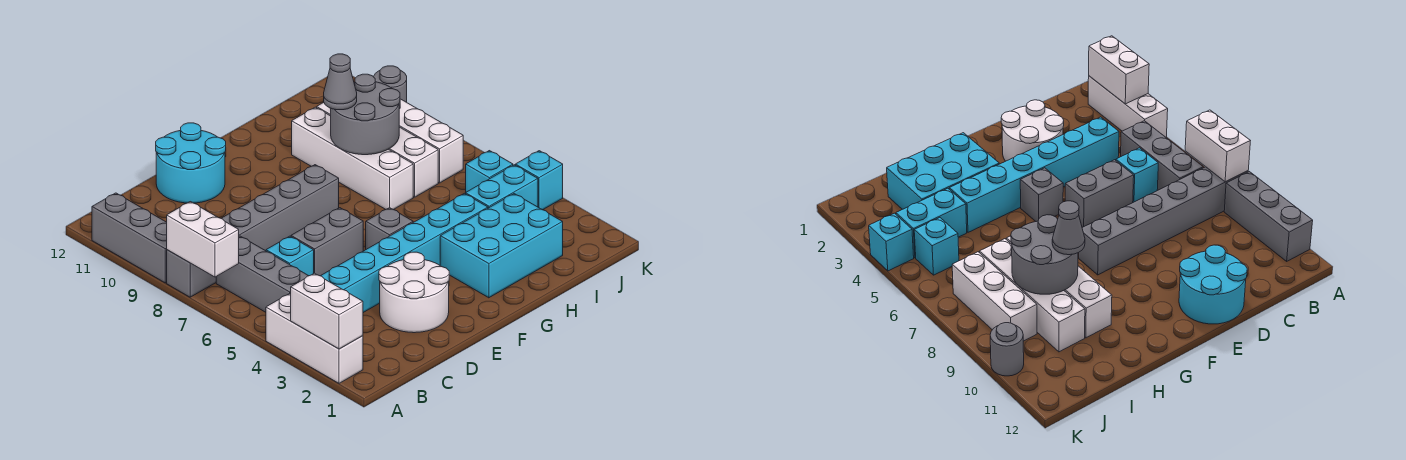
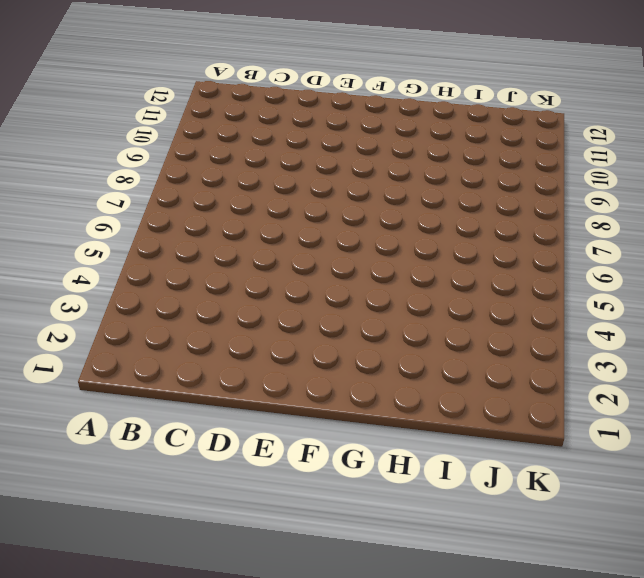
none -> white brick A2:A4 level 1
none -> grey brick A8:F8 level 1
none -> grey brick A9:A11 level 1

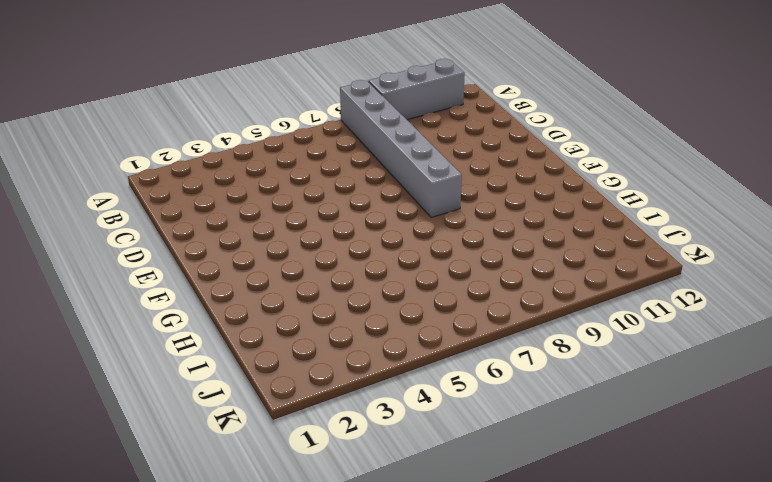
none -> white brick A2:A4 level 1
none -> grey brick B5:B7 level 1
none -> cyan brick C4:H4 level 1

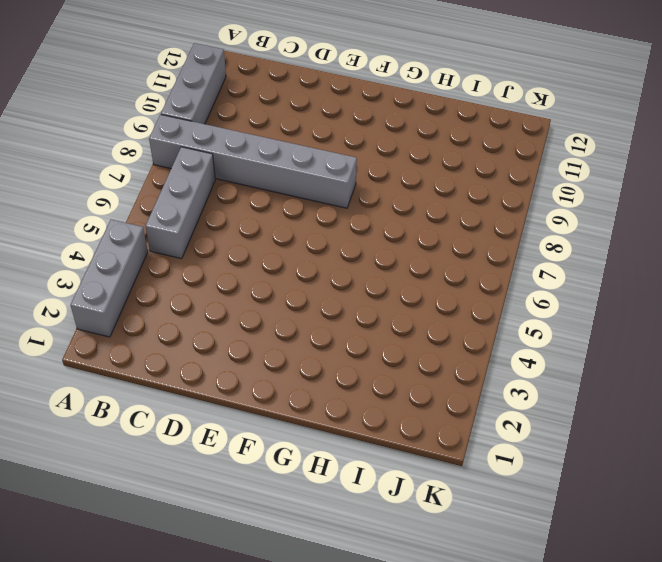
grey brick A2:A4 level 1 -> white brick A2:A4 level 1
none -> cyan brick C4:H4 level 1
none -> cyan brick C6 level 1
none -> white round brick D2:E3 level 1

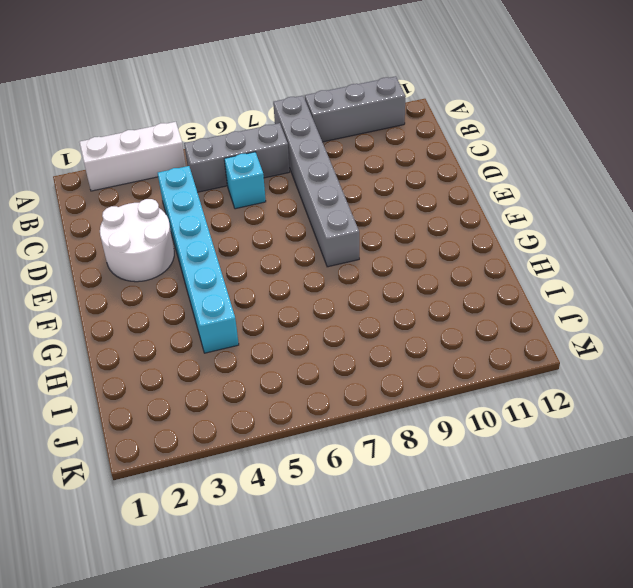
none -> grey brick D6:E6 level 1
none -> cyan round brick D11:E12 level 1
none -> grey brick F5 level 1

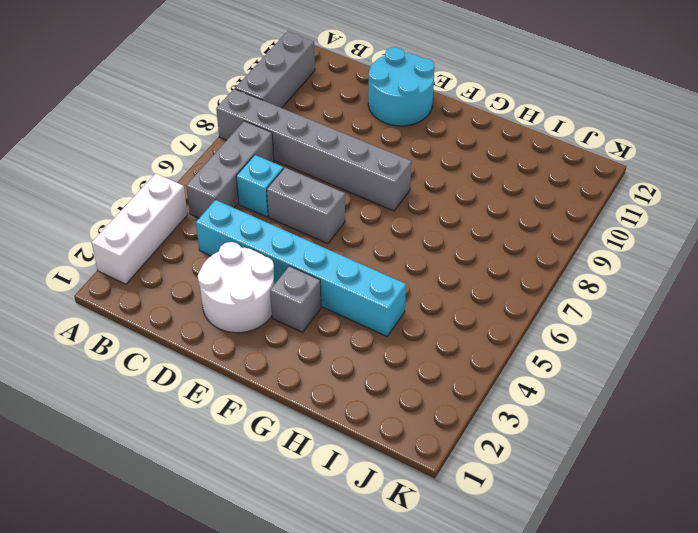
grey brick F3 level 1 -> grey brick F5 level 1
none -> cyan brick G2:I3 level 1
none -> white brick H7:H10 level 1
none -> cyan brick I4:J4 level 1

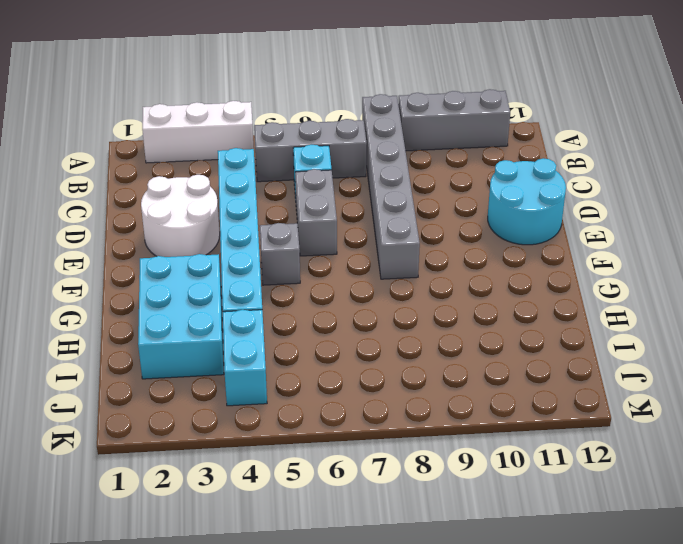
none -> white brick H7:H10 level 1
none -> white brick I7:I10 level 1
none -> cyan brick J5 level 1

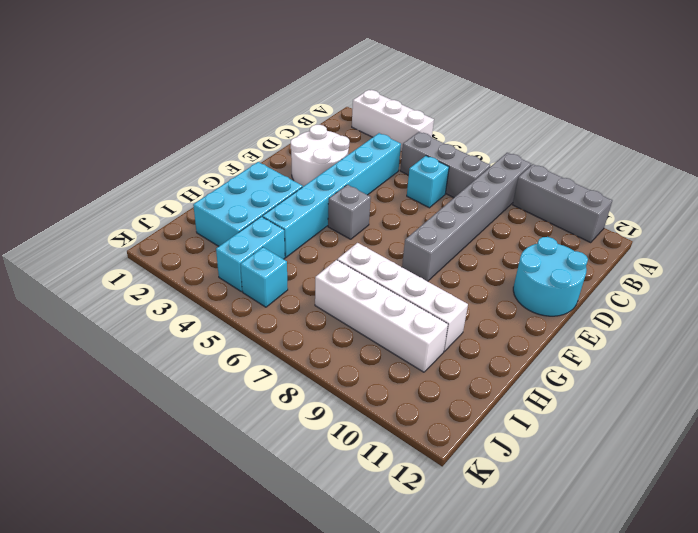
none -> grey brick D6:E6 level 1
none -> white brick J7:J9 level 1
none -> cyan brick K4 level 1

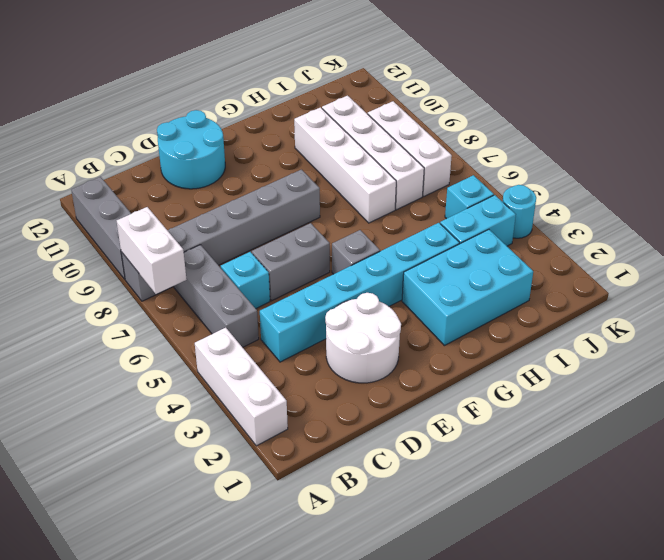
cyan round brick K4 level 1 -> cyan brick K4 level 1
none -> grey round brick K10 level 1
none -> white brick A2:A3 level 2
none -> grey round brick H8:I9 level 2

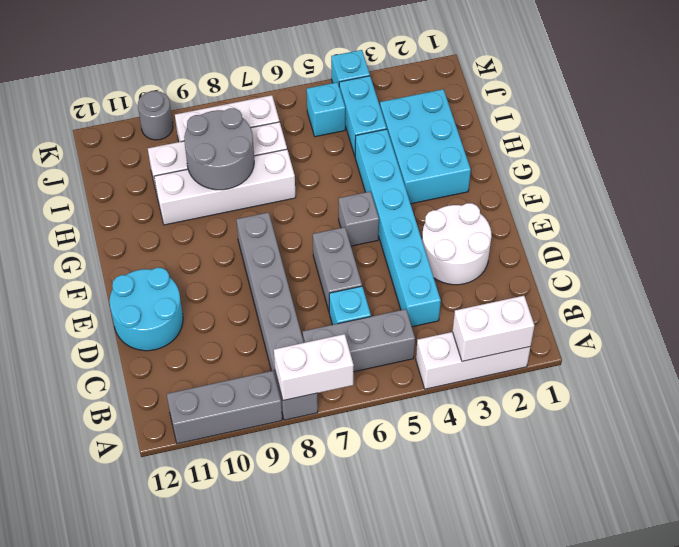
none -> grey cone H9 level 3

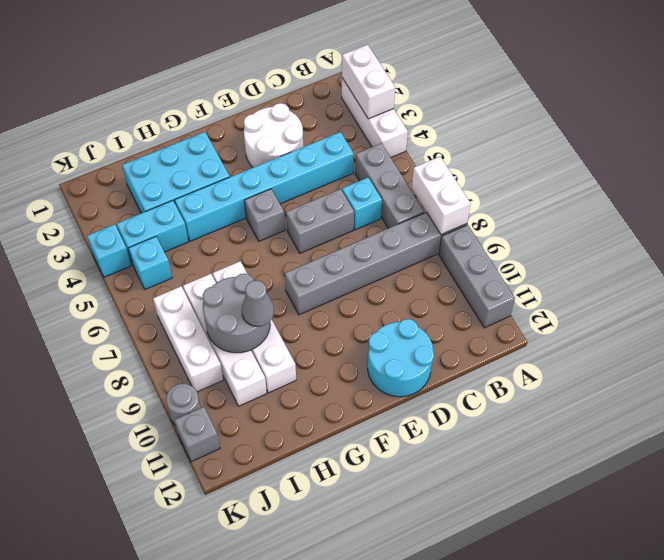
grey brick K11 level 1 -> none

